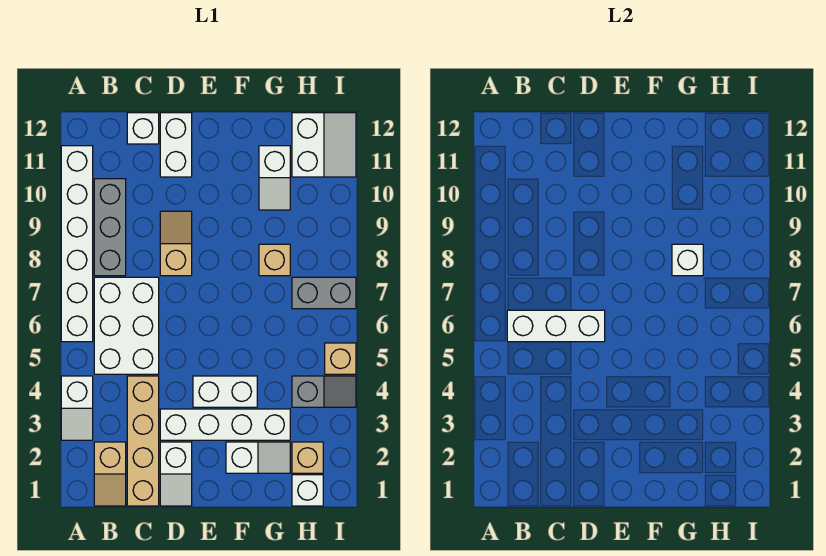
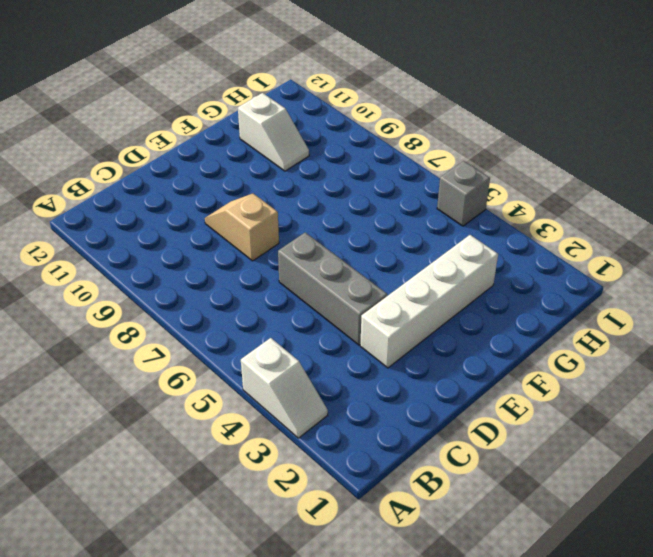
grey brick D4:D6 level 1 -> grey brick B8:B10 level 1
grey brick I5 level 1 -> tan brick I5 level 1
none -> white brick A6:A11 level 1
none -> tan slope B1:B2 level 1 top 2
none -> white brick B5:C7 level 1

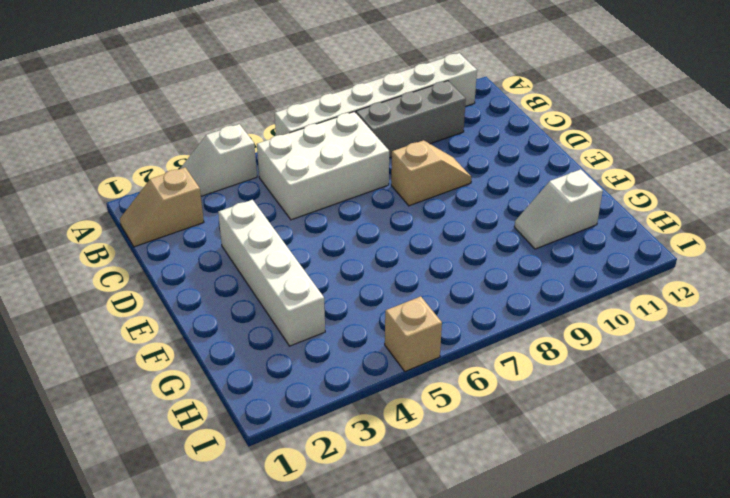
none -> tan brick C1:C4 level 1
none -> white brick C12 level 1
none -> white slope D1:D2 level 1 top 2

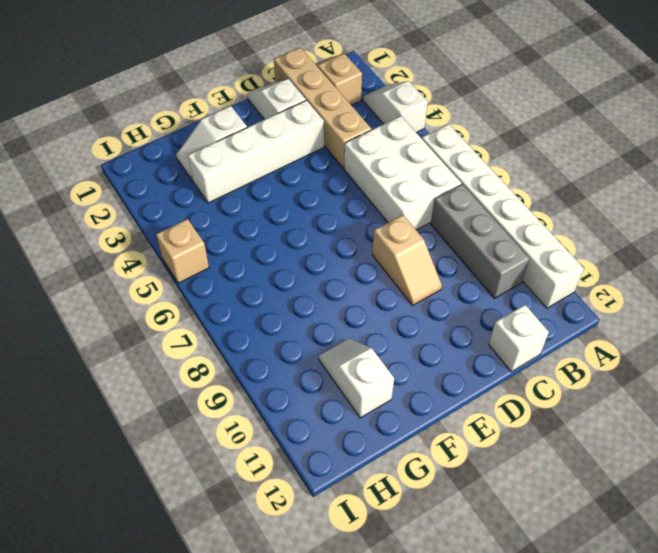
none -> white brick D11:D12 level 1
none -> white brick E4:F4 level 1
none -> tan brick G8 level 1

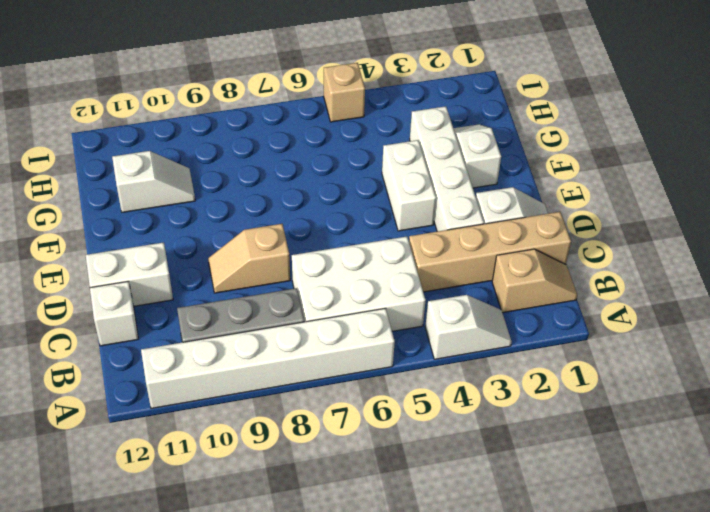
none -> tan brick G8 level 1
none -> white brick H1 level 1
none -> tan brick H2 level 1

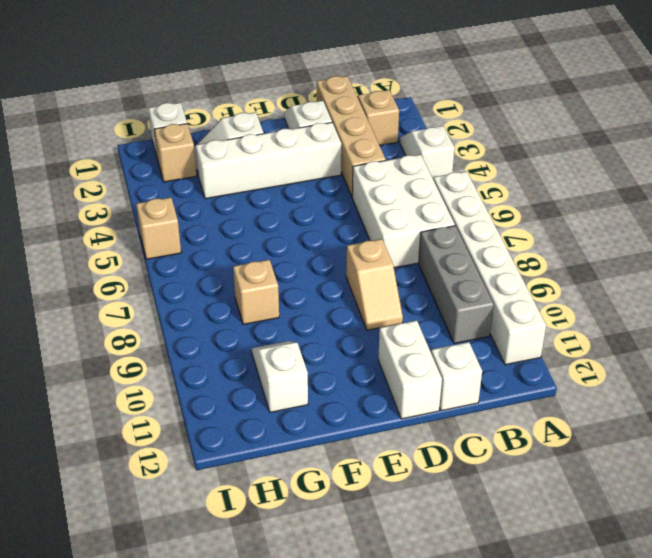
none -> white brick E4:F4 level 1
none -> grey slope H4:I4 level 1 top H
none -> grey brick H7:I7 level 1

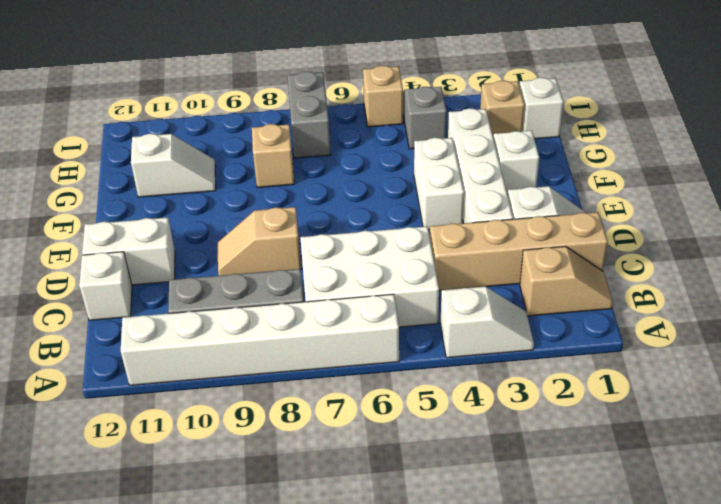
none -> white slope H11:I12 level 1 top H
none -> white brick B6:D6 level 2
none -> white brick G8 level 2

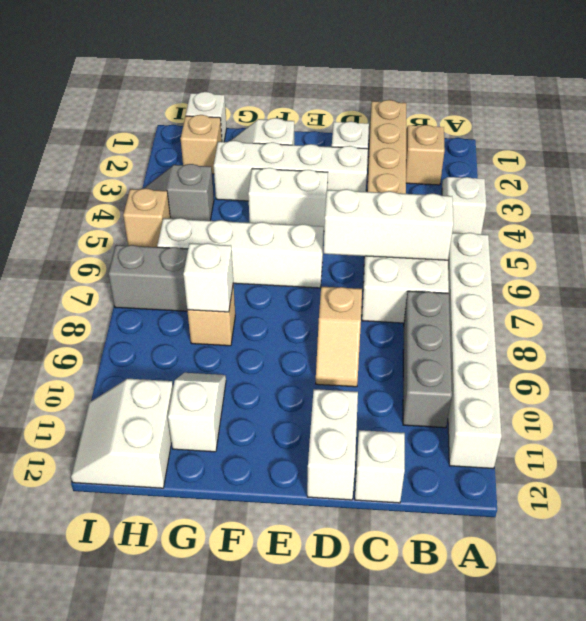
white brick E6:H6 level 1 -> none

